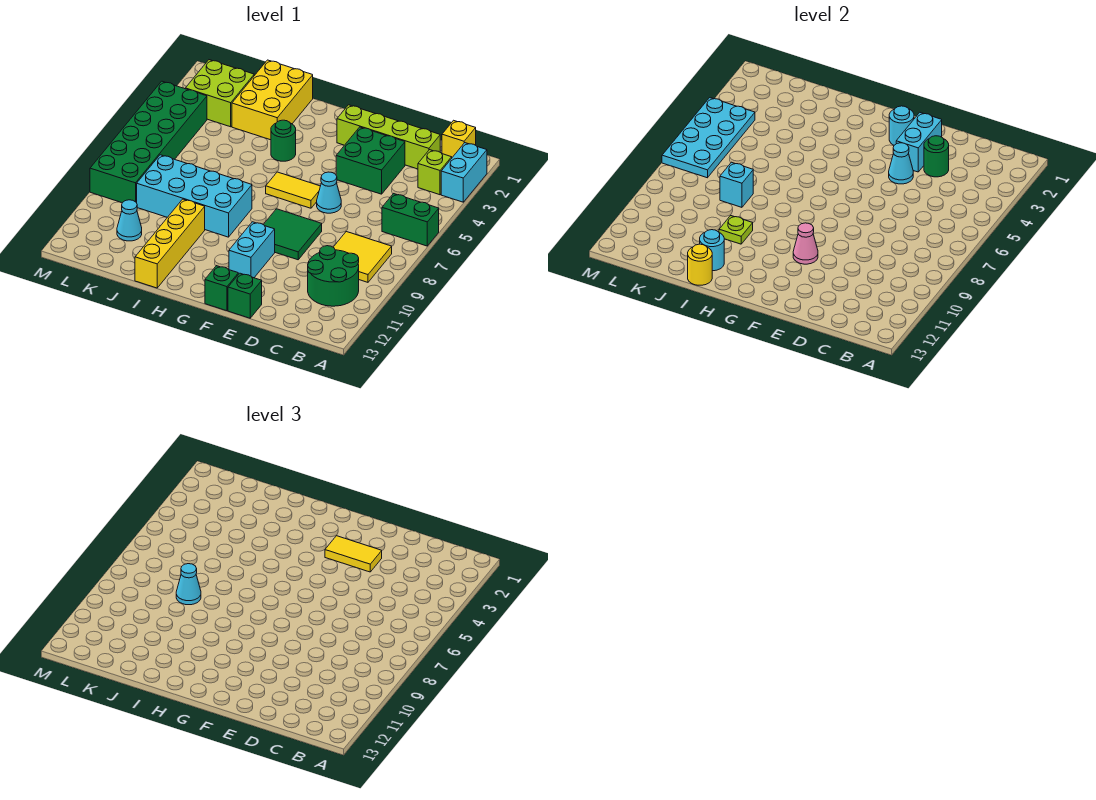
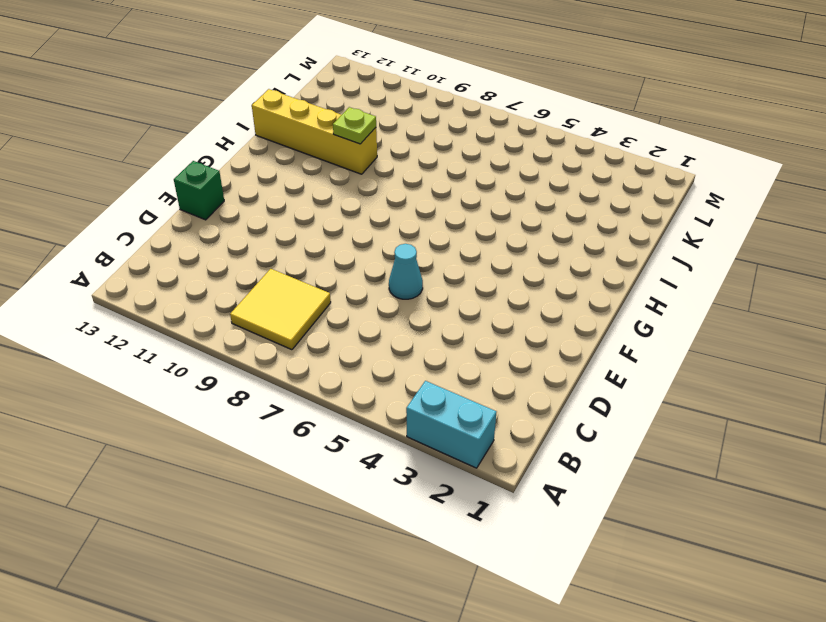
none -> green brick A6:B6 level 1
none -> yellow brick B1 level 1
none -> lime brick B3 level 1
none -> green round brick B10:C11 level 1

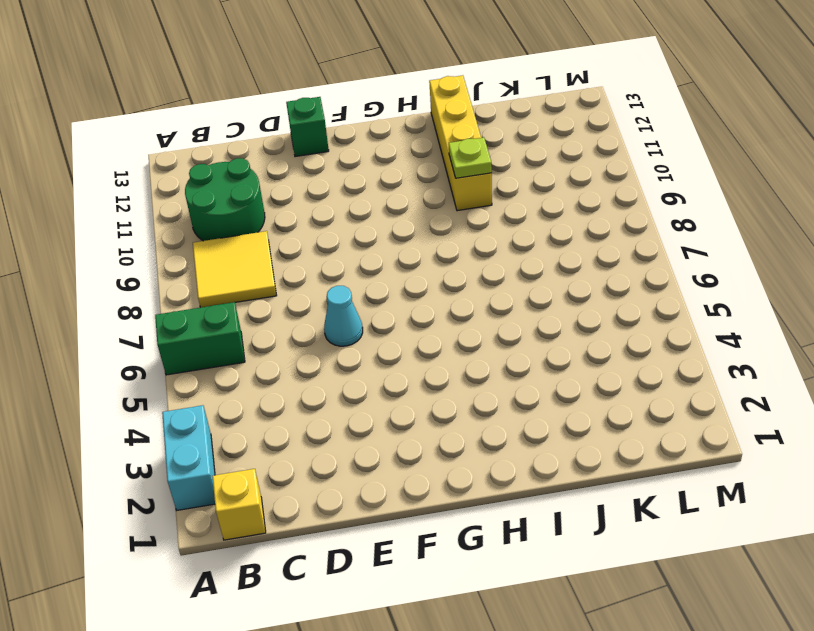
none -> lime brick B3 level 1
none -> lime brick C2:F2 level 1
none -> green brick D3:E4 level 1
none -> green tile E8:F9 level 1

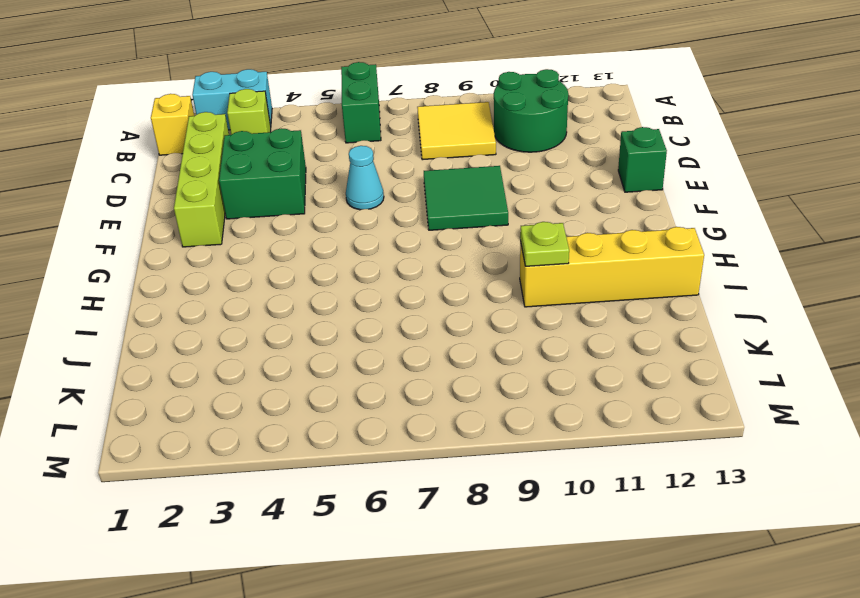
none -> yellow tile F6:G6 level 1
none -> cyan brick F10:F11 level 1
none -> green brick F13 level 1
none -> green round brick H4 level 1

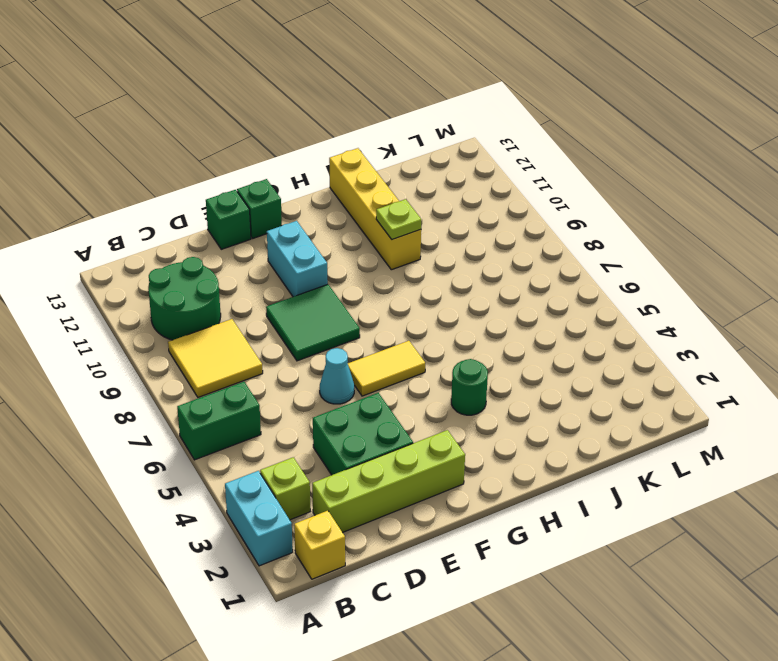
none -> cyan brick H8:K9 level 1
none -> yellow brick I1:J3 level 1
none -> lime brick K2:L3 level 1
none -> cyan cone K11 level 1

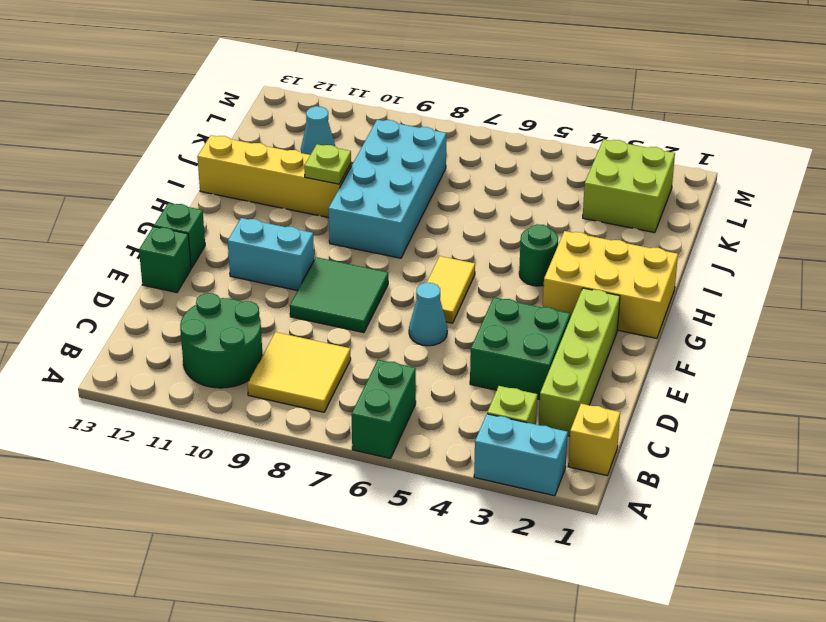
yellow brick G1:H3 level 1 -> yellow brick I1:J3 level 1
none -> green brick L4:M9 level 1
none -> green round brick D3 level 2
none -> cyan brick E2:E3 level 2
none -> cyan cone E4 level 2

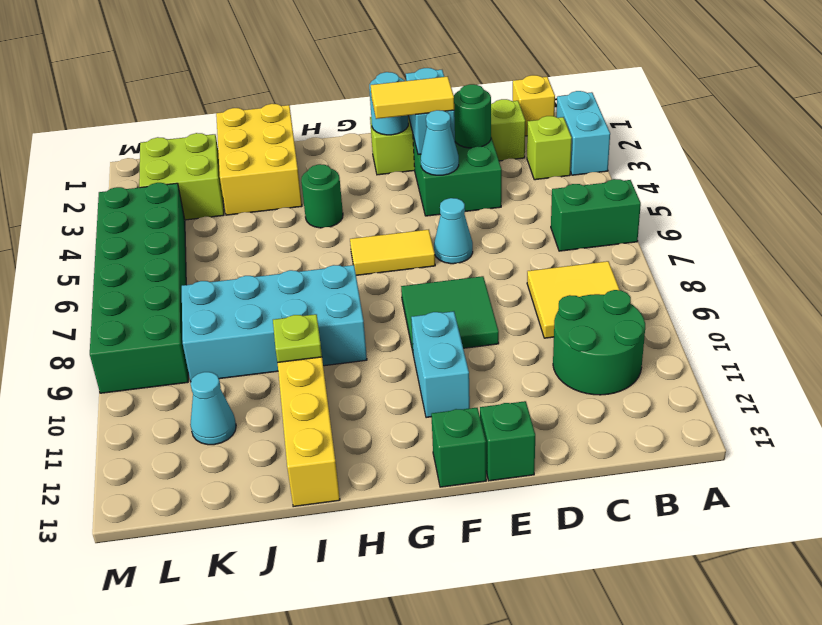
none -> pink cone F10 level 2
none -> cyan round brick I12 level 2
none -> yellow round brick I13 level 2
none -> cyan brick J8 level 2

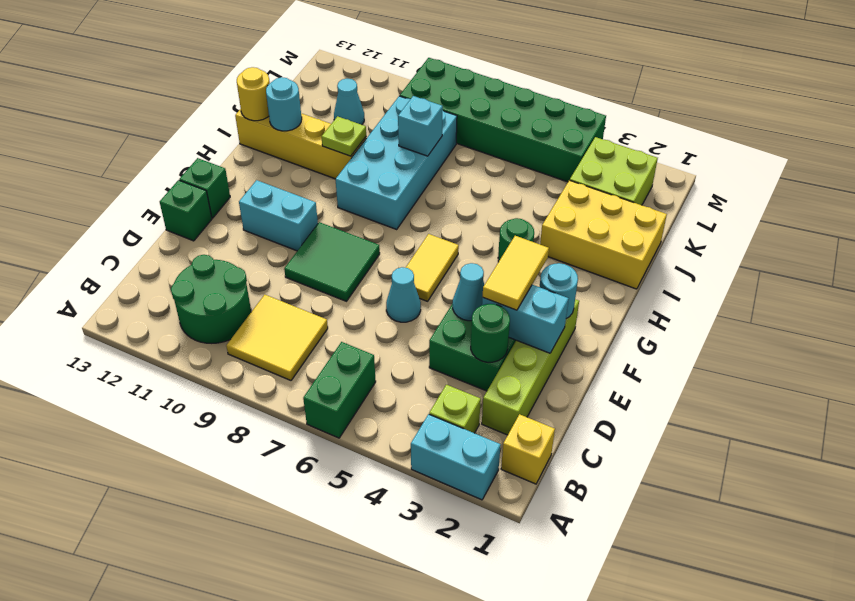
none -> pink cone F10 level 2
none -> cyan plate L4:M7 level 2
none -> cyan cone J8 level 3

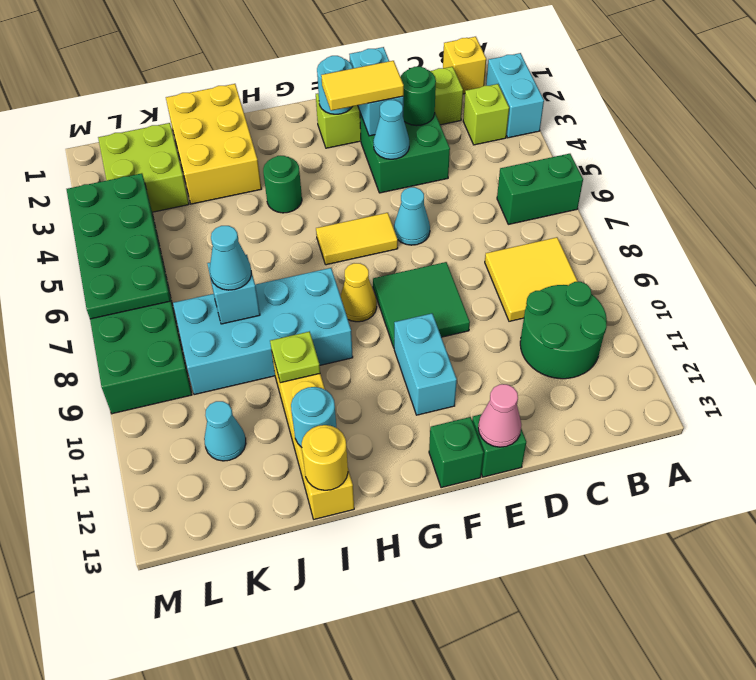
pink cone E13 level 2 -> pink cone F10 level 2
yellow cone G8 level 1 -> none
green plate L4:M7 level 2 -> cyan plate L4:M7 level 2

